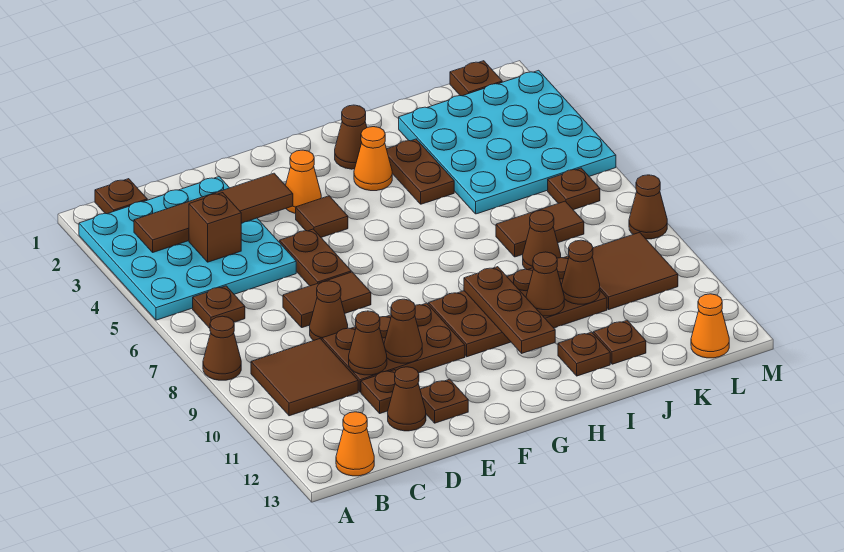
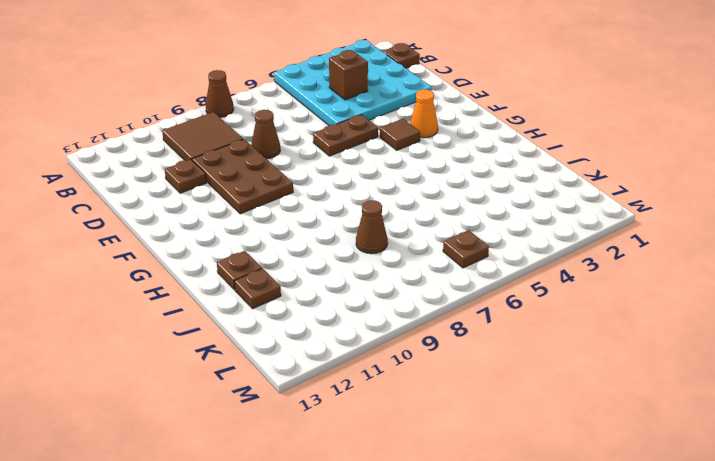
none -> brown plate B6 level 1
none -> orange cone B13 level 1
none -> brown tile D7:E7 level 1
none -> brown cone D12 level 1

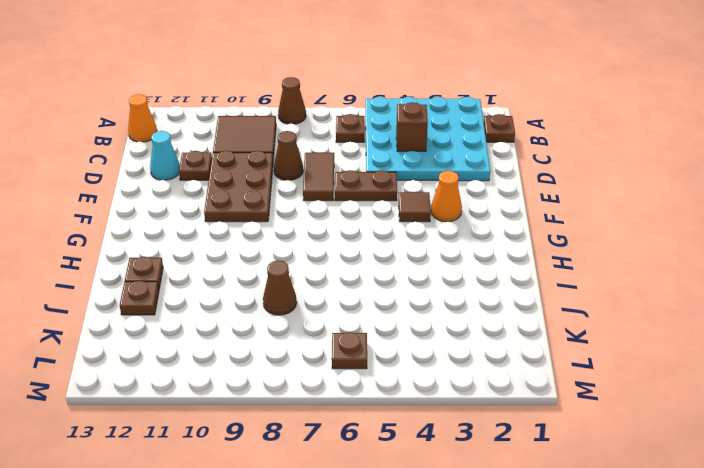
cyan cone D12 level 1 -> brown cone D12 level 1
none -> brown plate E12 level 1
none -> brown plate G9:J10 level 1
none -> brown cone H2 level 1
none -> orange cone H3 level 1

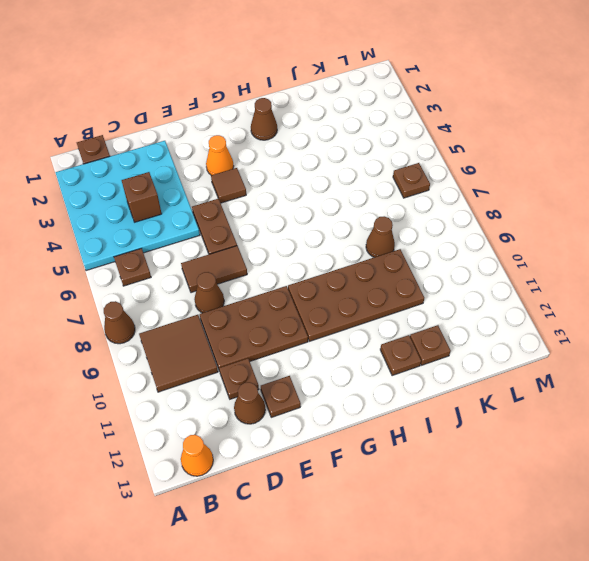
none -> orange cone H3 level 1
none -> brown plate I3:I4 level 1
none -> cyan plate J2:M5 level 1
none -> brown tile J7:K7 level 1

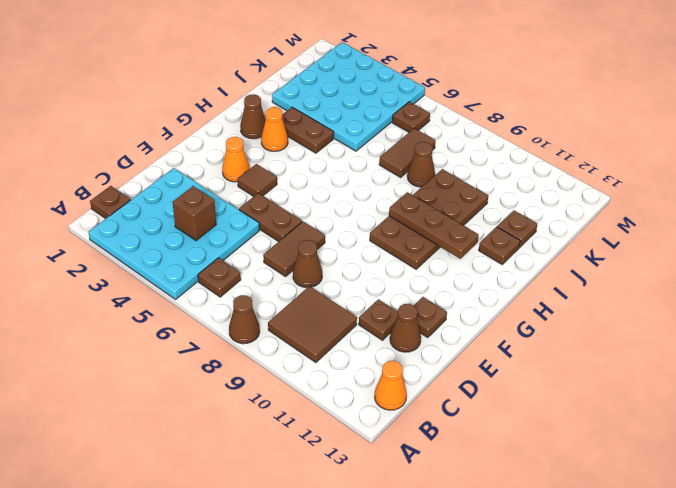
none -> brown plate D9:F10 level 1
none -> brown tile K9:L10 level 1
none -> brown plate L1 level 1
none -> orange cone L13 level 1

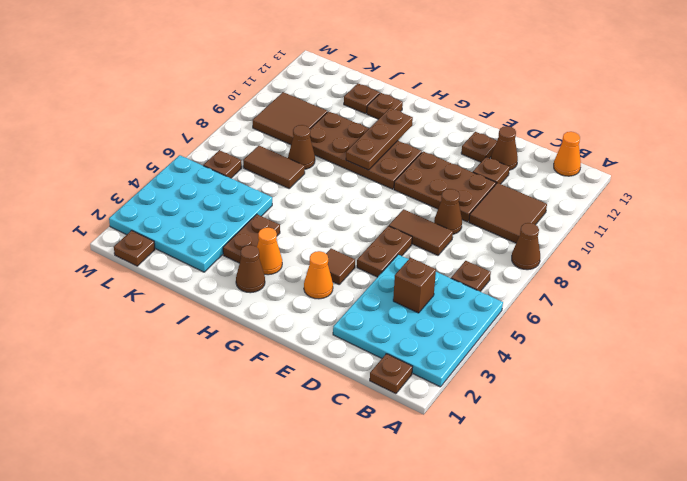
none -> orange cone L13 level 1
none -> brown cone M8 level 1
none -> brown tile B3:E3 level 2
none -> brown cone D10 level 2

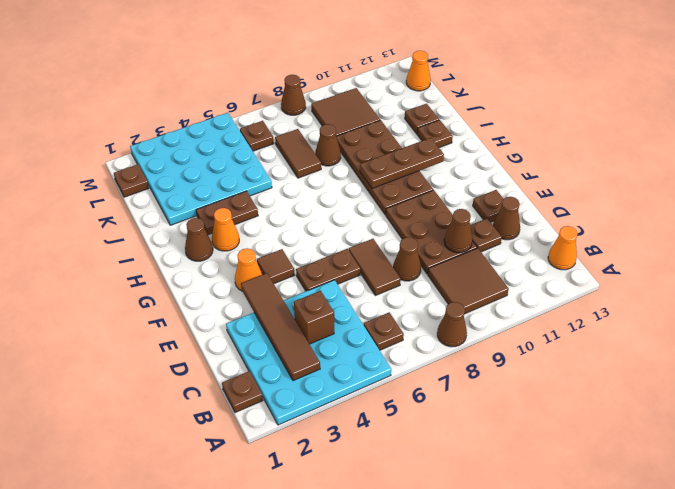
none -> brown cone E10 level 2
none -> brown cone I10 level 2
none -> brown cone J10 level 2

